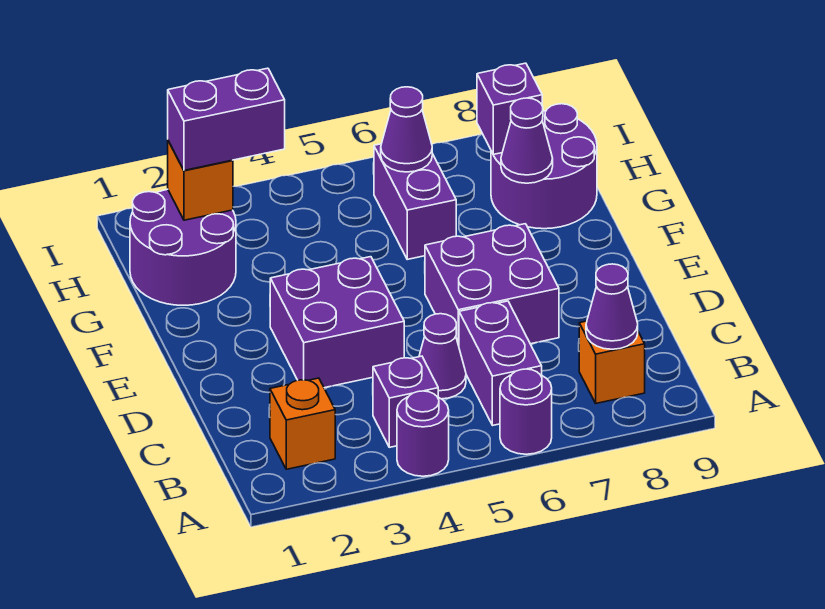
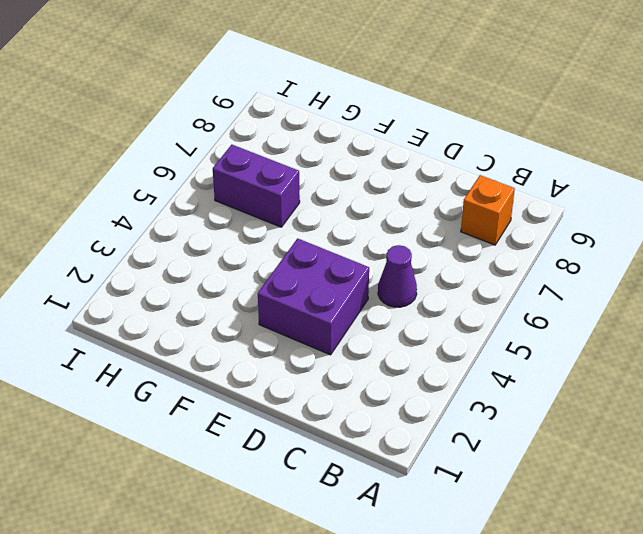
none -> purple round brick A4 level 1
none -> purple round brick A6 level 1
none -> orange brick B2 level 1

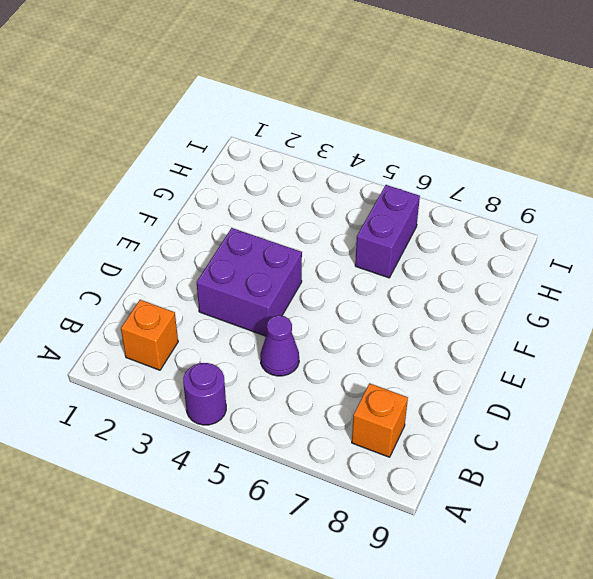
none -> purple round brick A6 level 1
none -> purple brick B4 level 1
none -> purple brick B6:C6 level 1

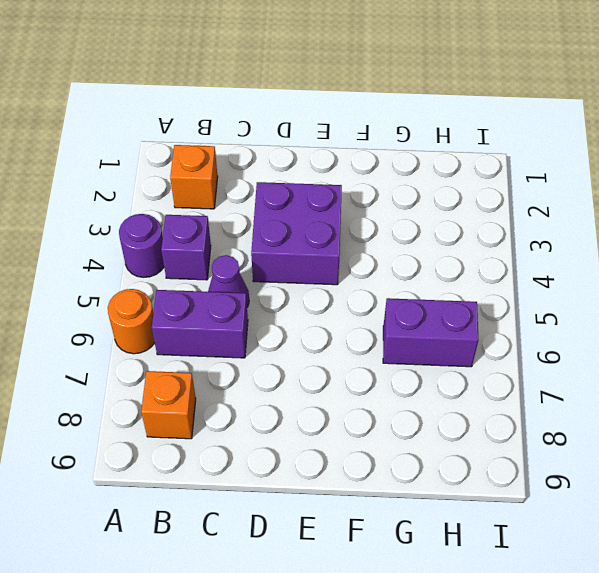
orange round brick A6 level 1 -> purple round brick A6 level 1
none -> purple brick D6:E7 level 1
none -> purple round brick G1:H2 level 1
none -> purple round brick G8:H9 level 1

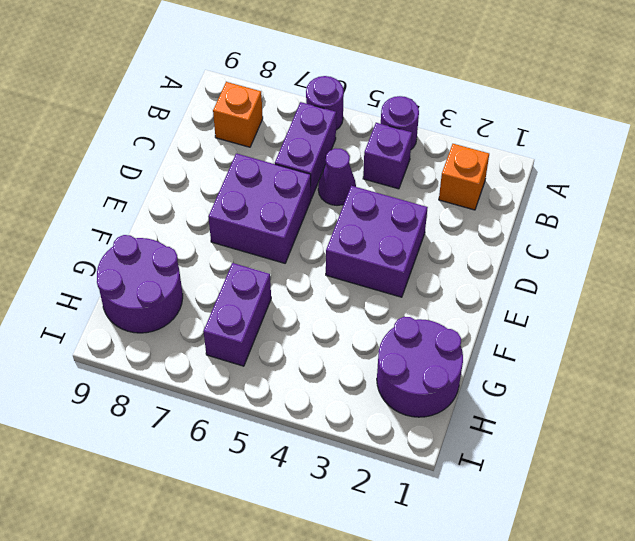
none -> purple cone B8 level 2
none -> purple cone G8 level 2
none -> orange brick H2 level 2

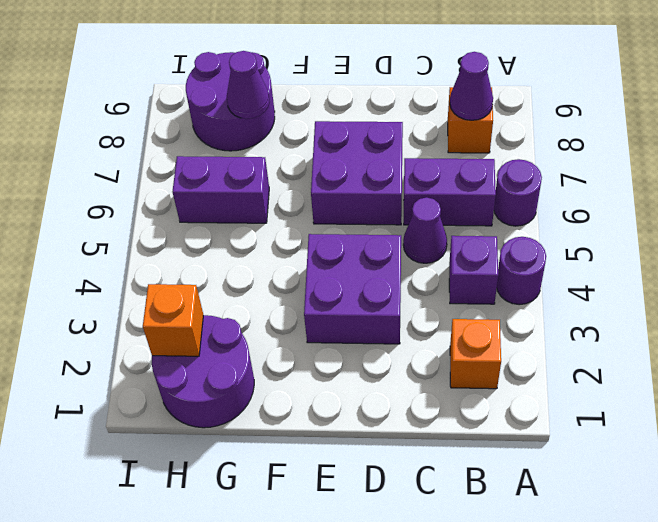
none -> purple cone H6 level 2
none -> purple brick H8 level 2
none -> purple brick H2:H3 level 3

